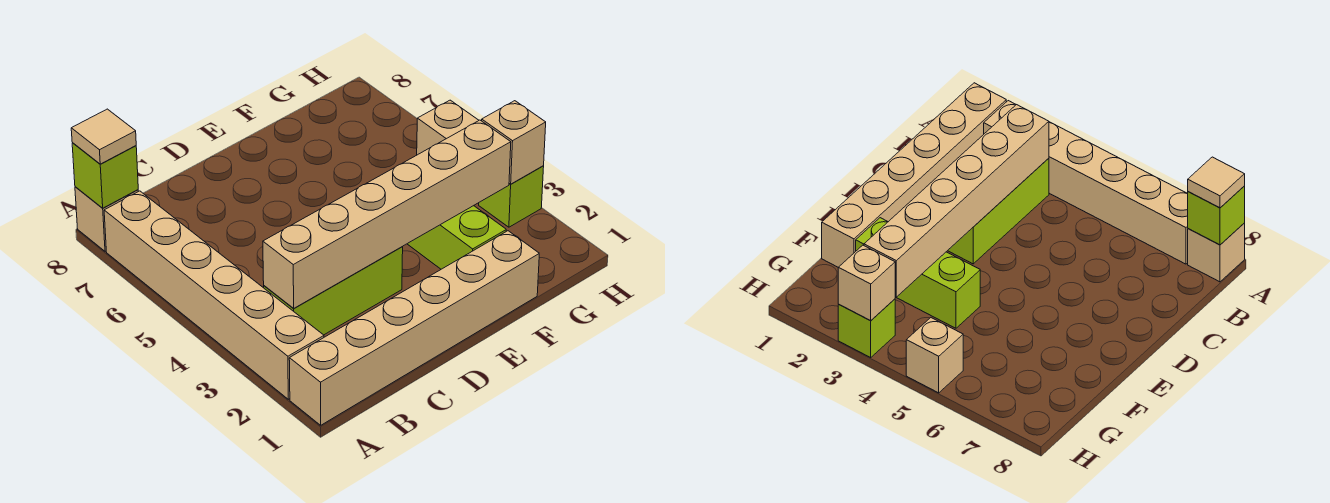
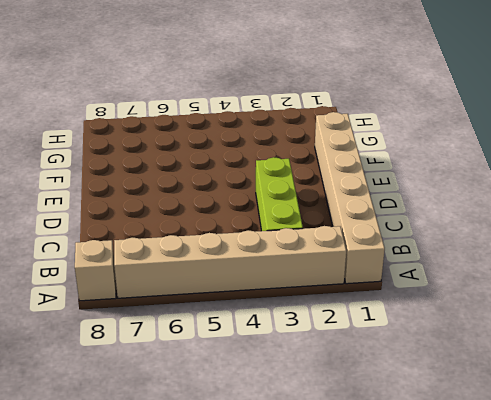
none -> lime brick F2:F4 level 1
none -> lime brick H3 level 1

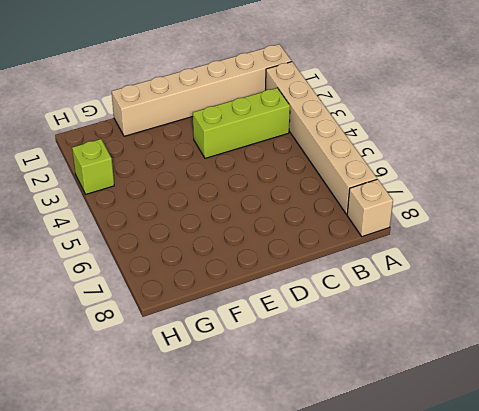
none -> lime brick F2:F4 level 1
none -> tan brick H5 level 1

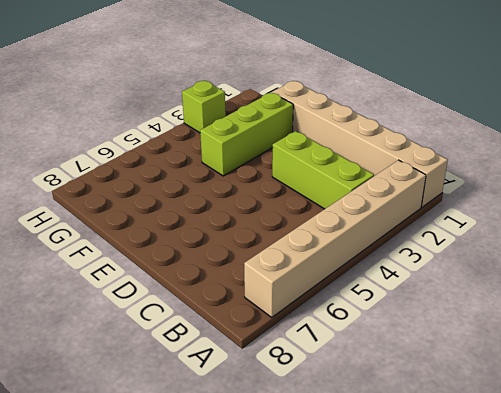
none -> tan brick A8 level 1
none -> tan brick H5 level 1

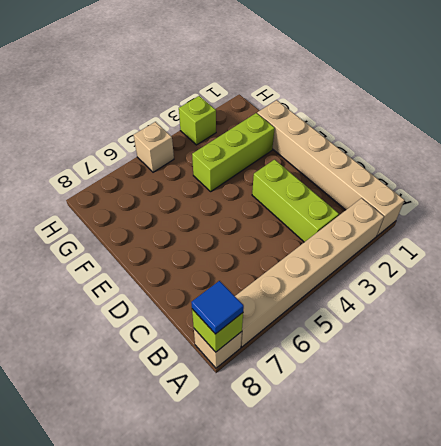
blue tile A8 level 3 -> tan tile A8 level 3
none -> tan brick B3:G3 level 2
none -> tan brick H3 level 2

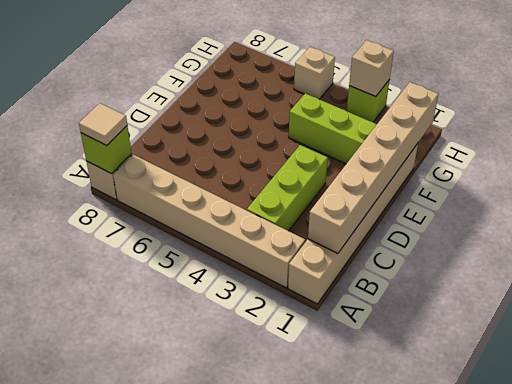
tan brick B1:G1 level 2 -> tan brick B3:G3 level 2

